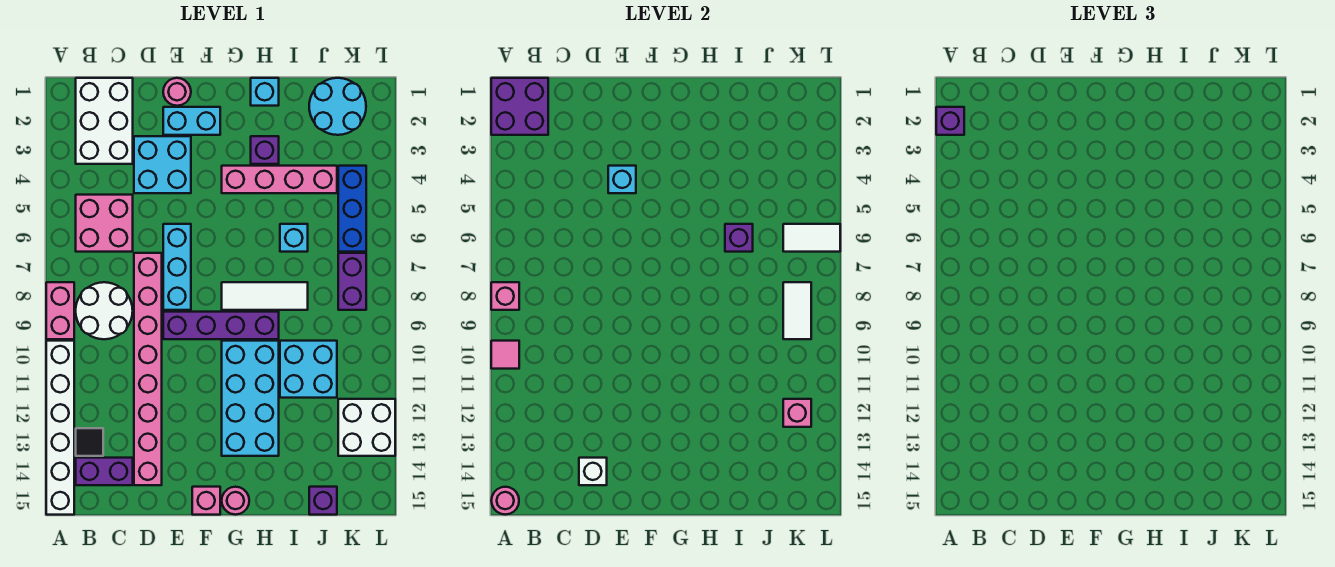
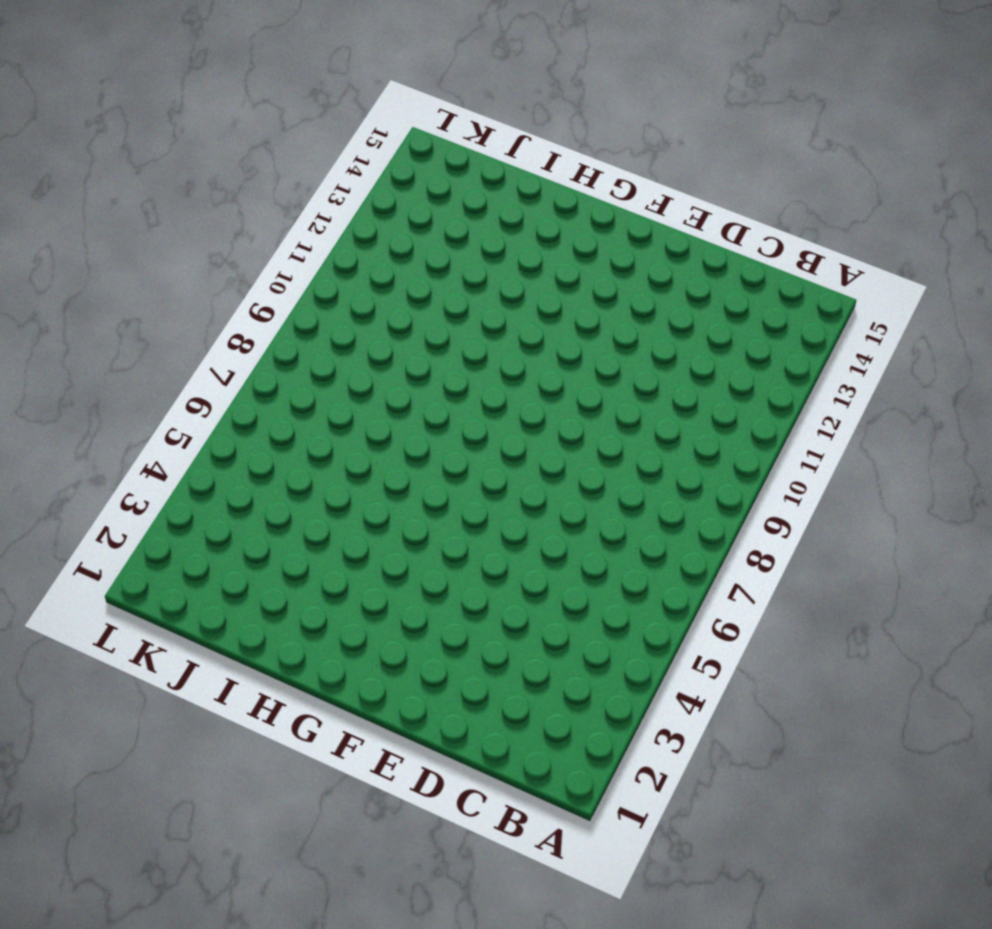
none -> pink brick A8:A9 level 1
none -> white brick A10:A15 level 1
none -> white brick B1:C3 level 1
none -> pink brick B5:C6 level 1

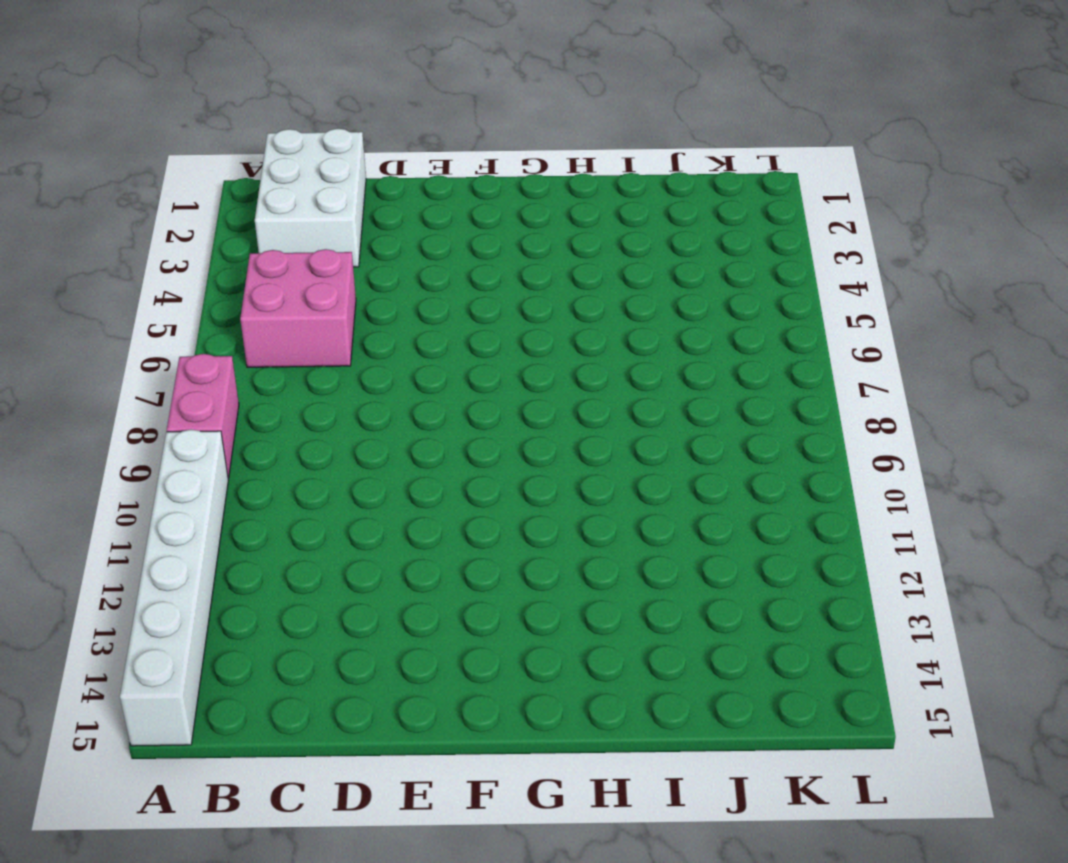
none -> white round brick B8:C9 level 1
none -> black tile B13 level 1
none -> purple brick B14:C14 level 1
none -> cyan brick D3:E4 level 1

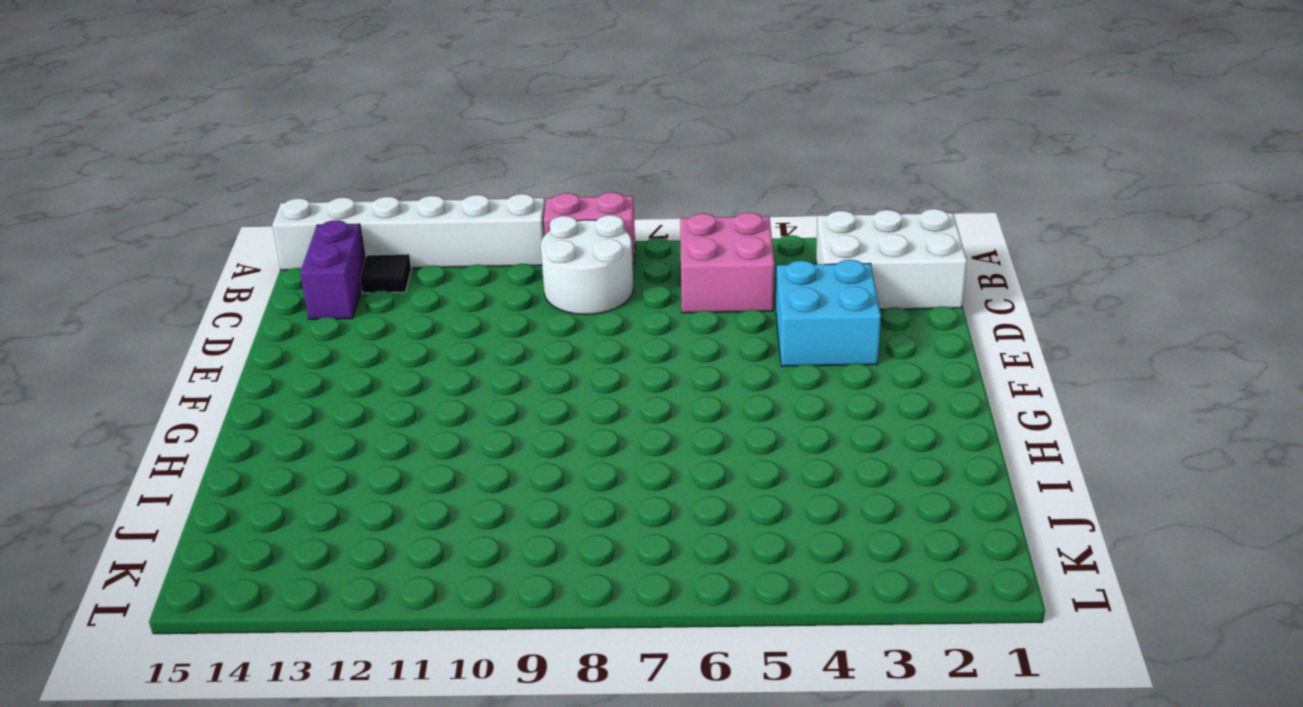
none -> pink brick D7:D14 level 1
none -> pink round brick E1 level 1
none -> cyan brick E2:F2 level 1
none -> cyan brick E6:E8 level 1

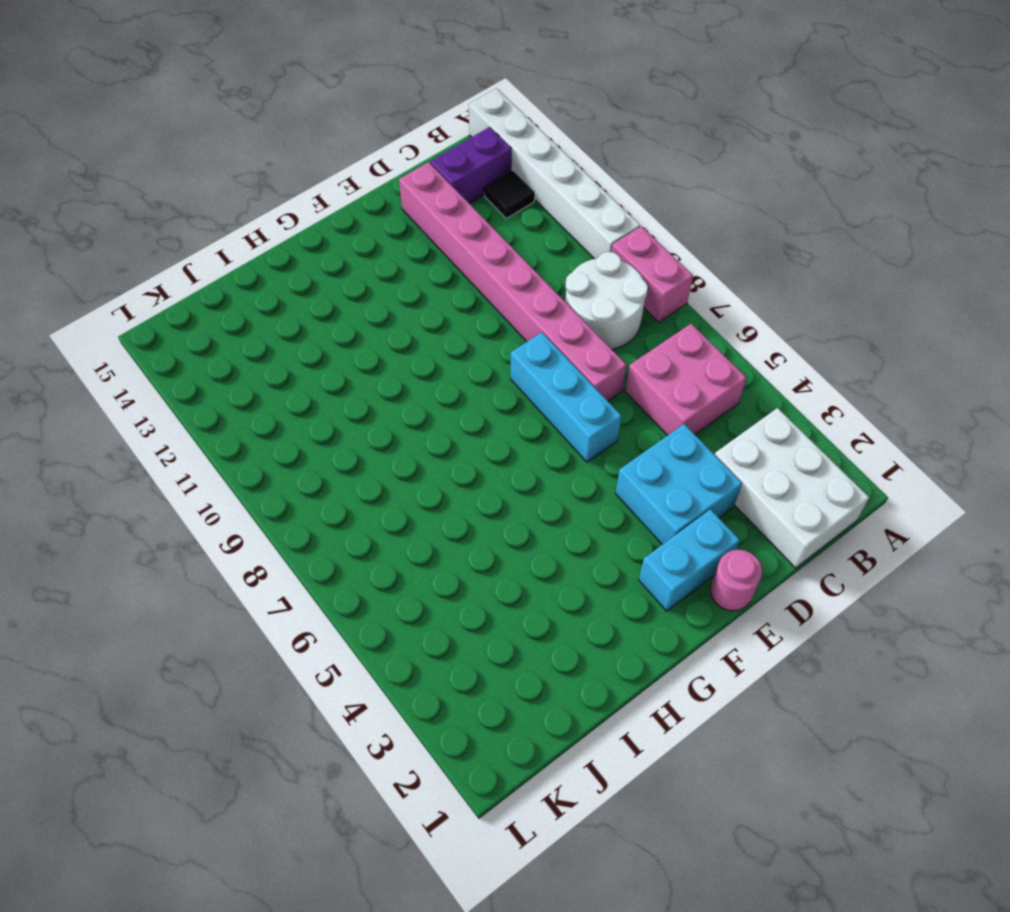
none -> purple brick E9:H9 level 1
none -> pink brick F15 level 1
none -> pink brick G4:J4 level 1
none -> white tile G8:I8 level 1

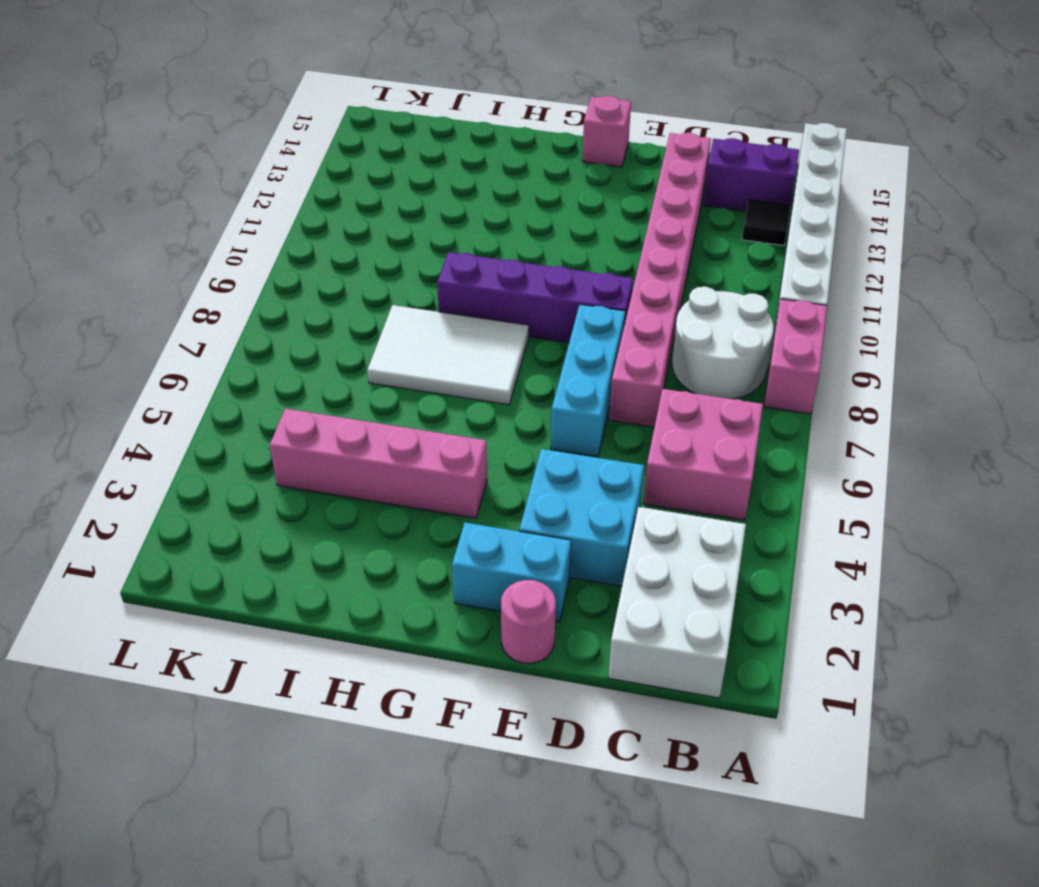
white tile G7:I8 level 1 -> white tile G8:I8 level 1
none -> cyan brick G10:H13 level 1
none -> pink round brick G15 level 1
none -> cyan brick H1 level 1
none -> purple brick H3 level 1

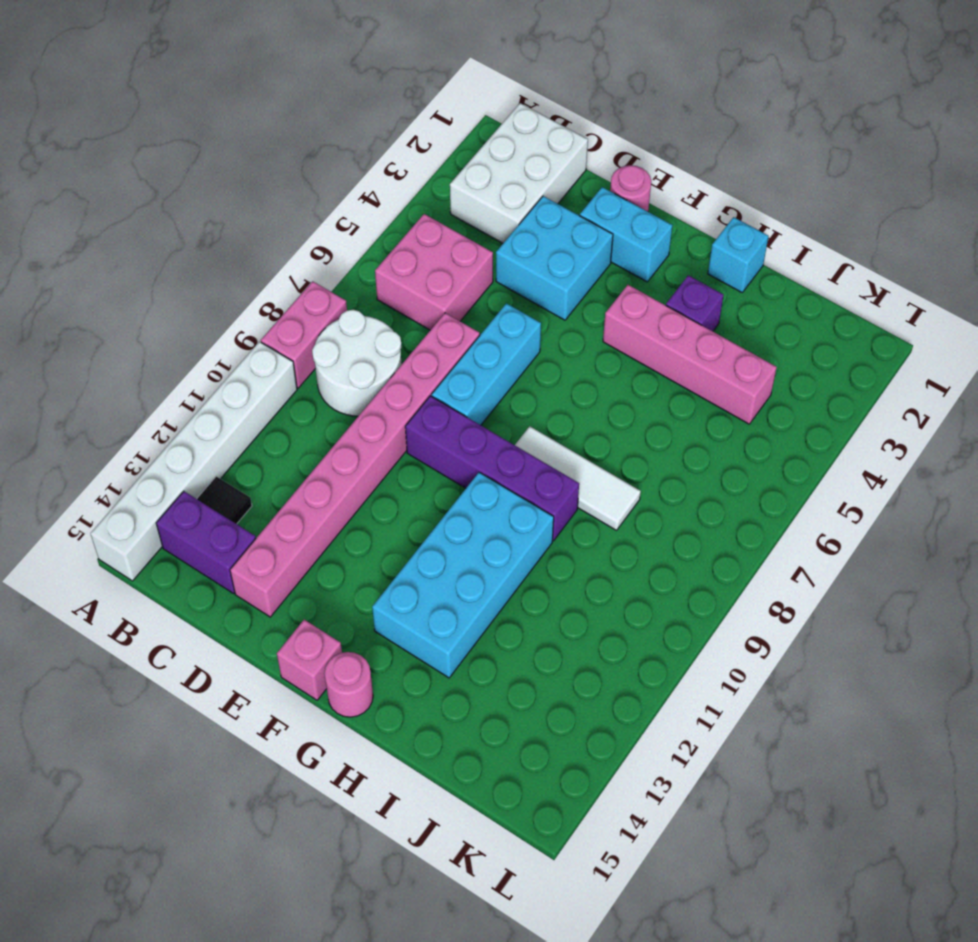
none -> cyan brick I6 level 1
none -> cyan brick I10:J11 level 1
none -> cyan round brick J1:K2 level 1
none -> purple brick J15 level 1

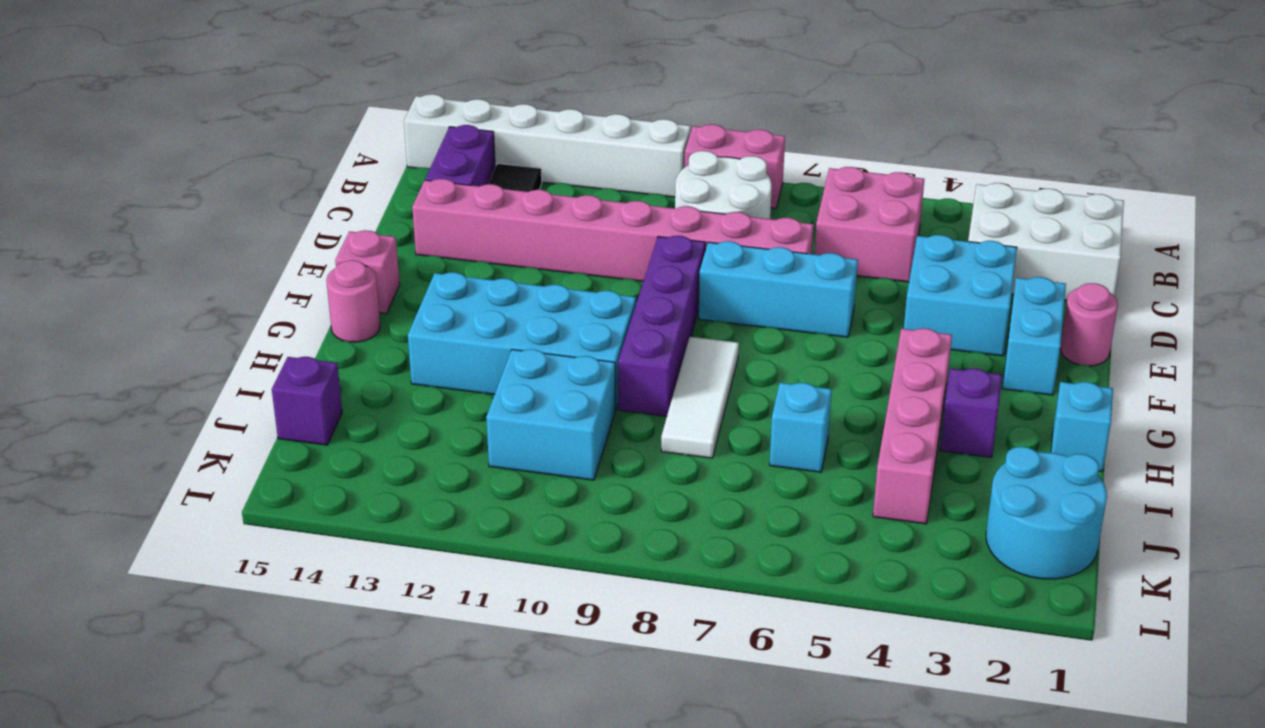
none -> blue brick K4:K6 level 1
none -> purple brick K7:K8 level 1
none -> white brick K12:L13 level 1
none -> purple brick A1:B2 level 2

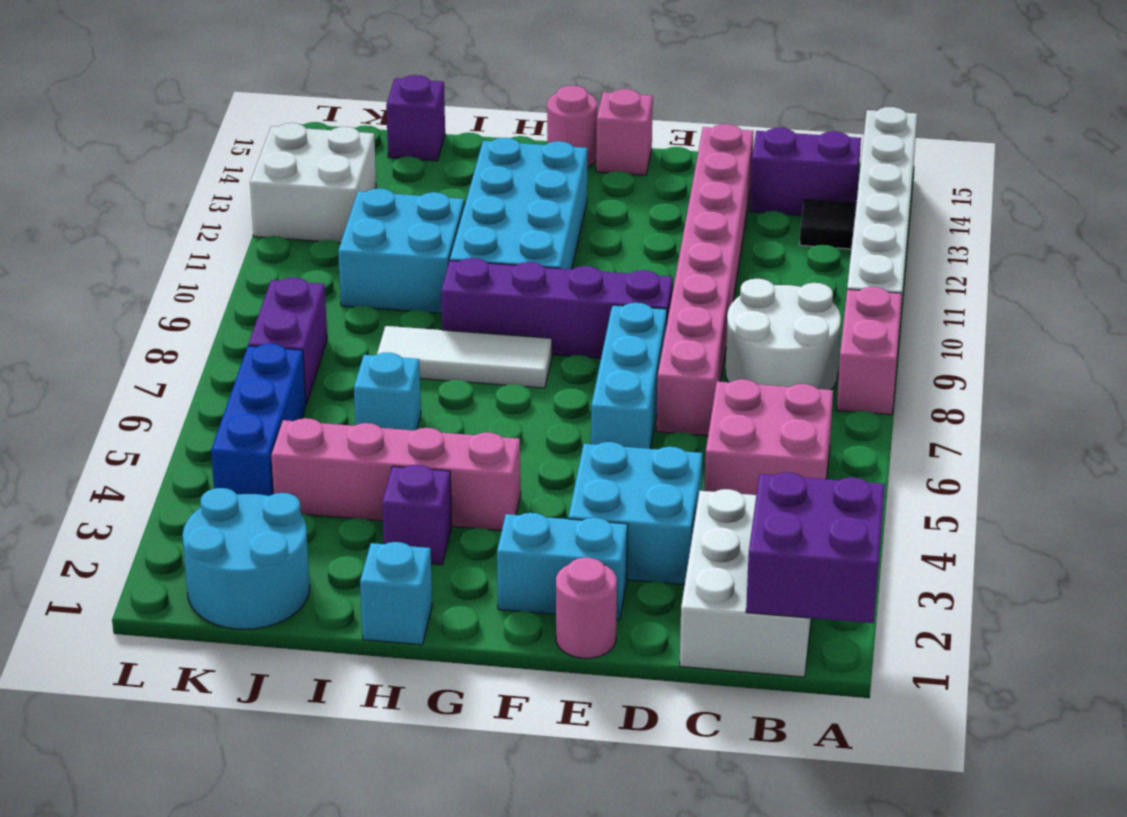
none -> pink brick A8 level 2
none -> pink tile A10 level 2
none -> pink round brick A15 level 2
none -> white brick D14 level 2

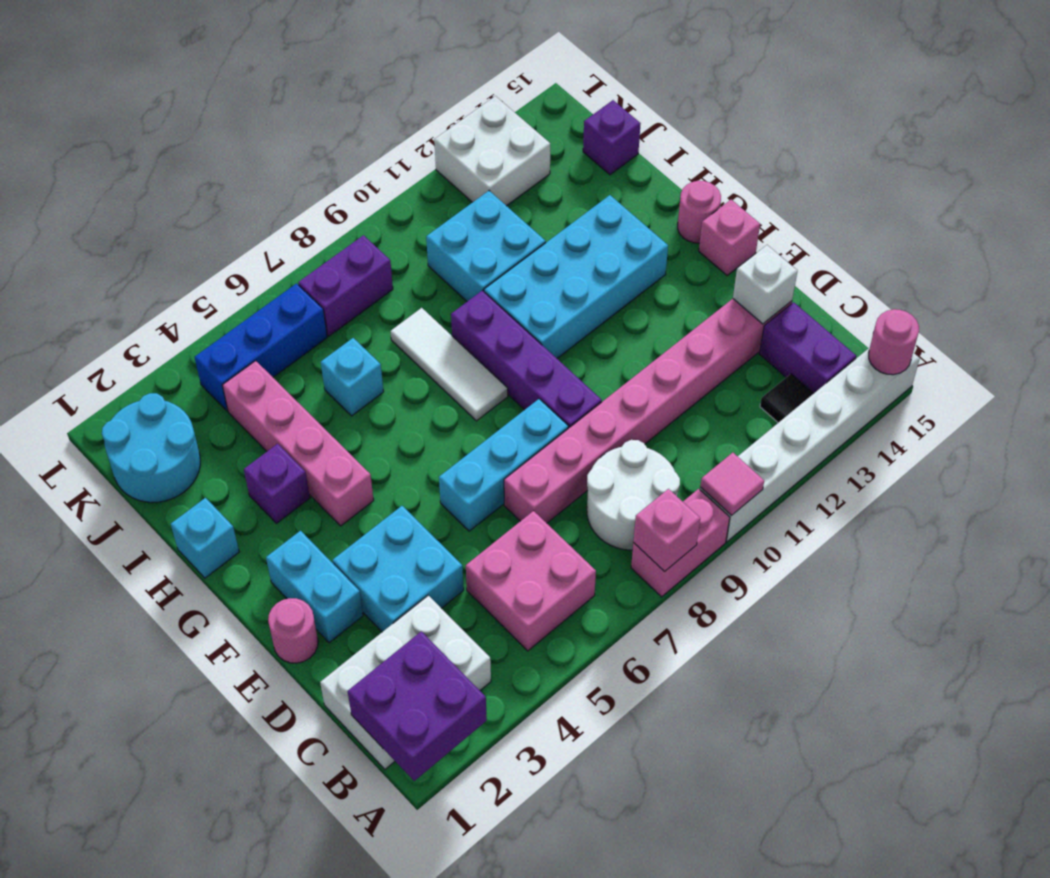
none -> cyan brick E4 level 2
none -> purple brick I6 level 2
none -> white tile K6:L6 level 2
none -> white tile K8:K9 level 2

